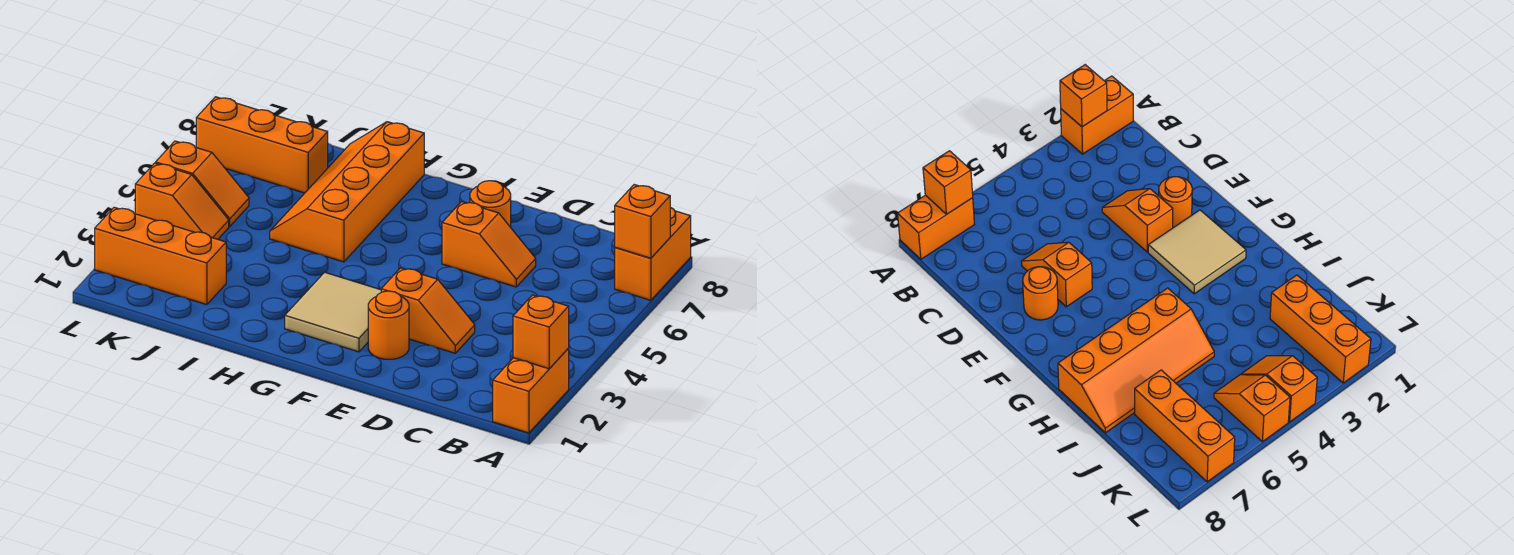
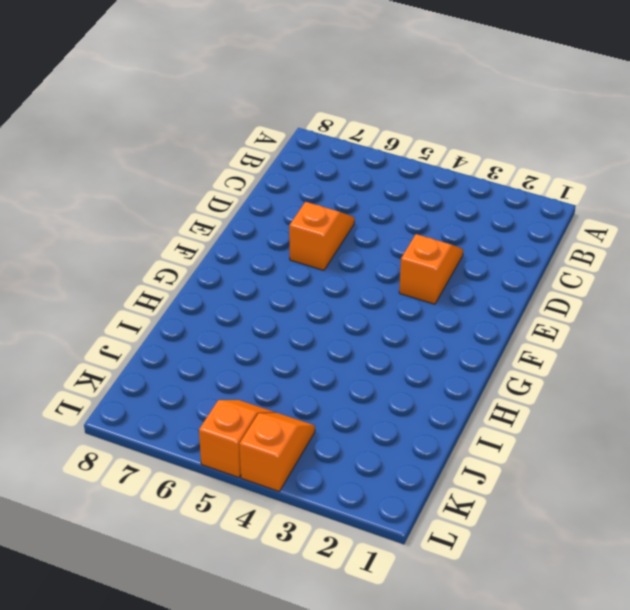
none -> orange brick A1:A2 level 1
none -> orange brick A7:A8 level 1
none -> orange round brick E2 level 1

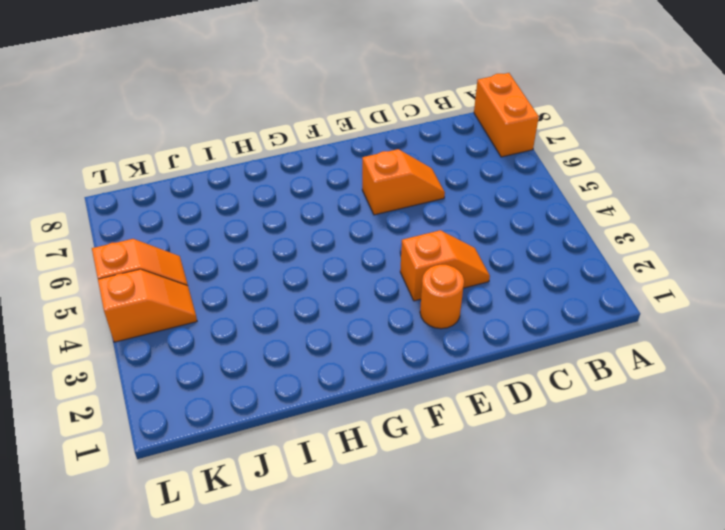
none -> orange brick A1:A2 level 1
none -> orange round brick E7 level 1
none -> tan tile F2:G3 level 1

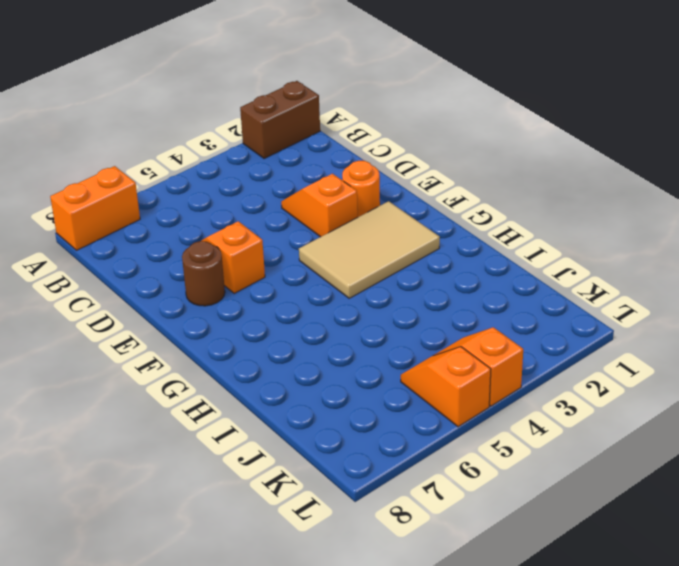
brown brick A1:A2 level 1 -> orange brick A1:A2 level 1
brown round brick E7 level 1 -> orange round brick E7 level 1
tan tile F2:G4 level 1 -> tan tile F2:G3 level 1
none -> orange slope H5:I8 level 1 top H
none -> orange brick J2:L2 level 1
none -> orange brick J7:L7 level 1

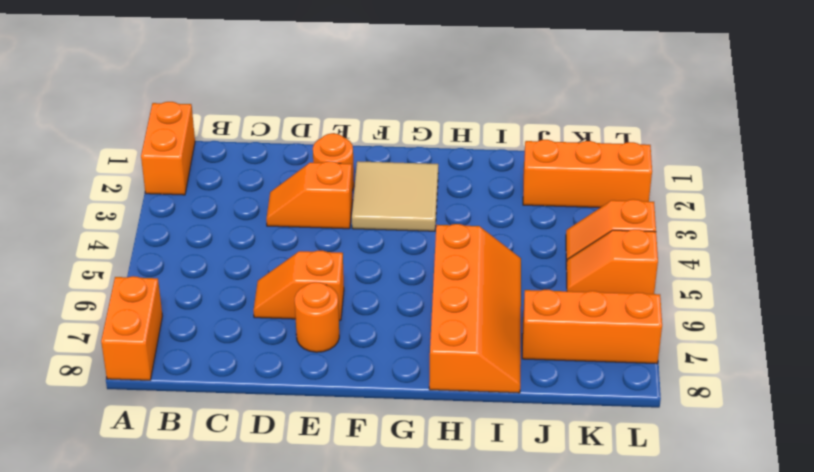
none -> orange brick A2 level 2
none -> orange brick A7 level 2

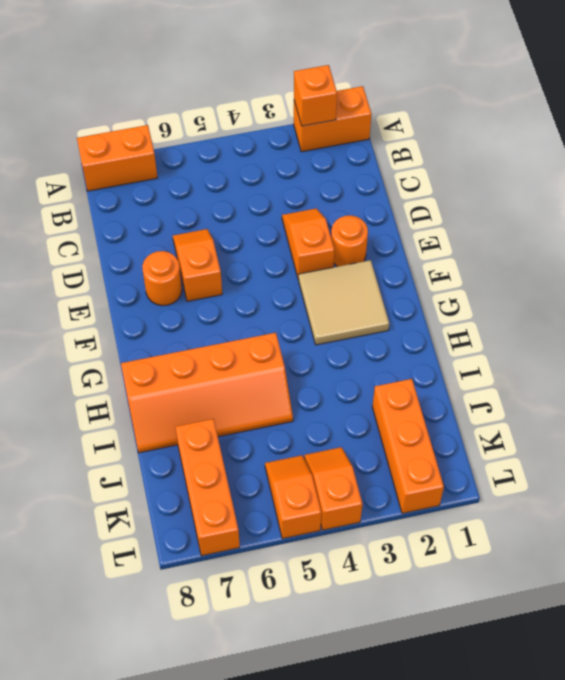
none -> orange brick A7 level 2

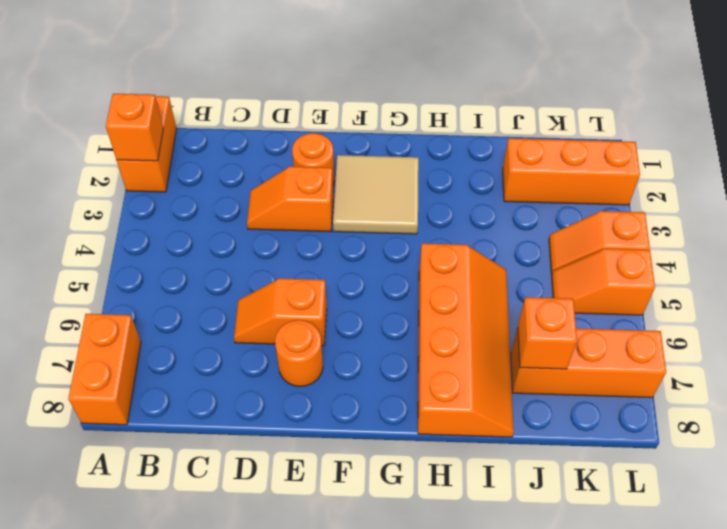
orange brick J7 level 2 -> orange brick A7 level 2

